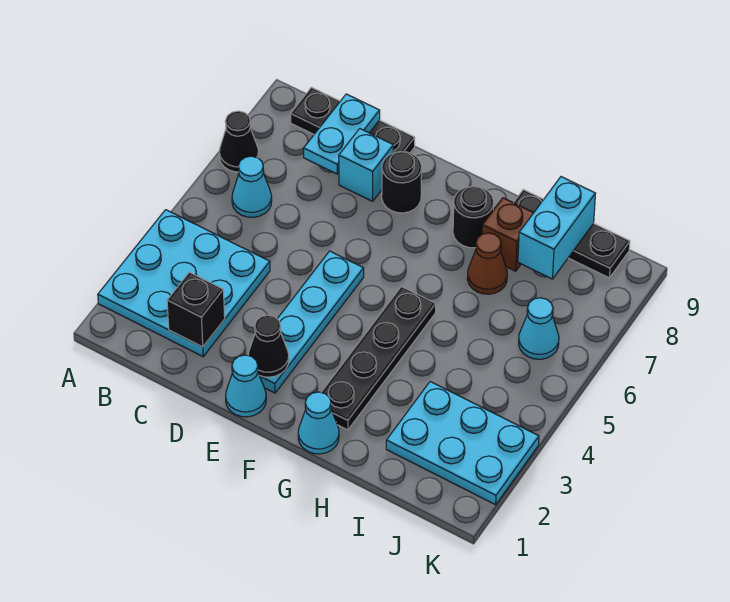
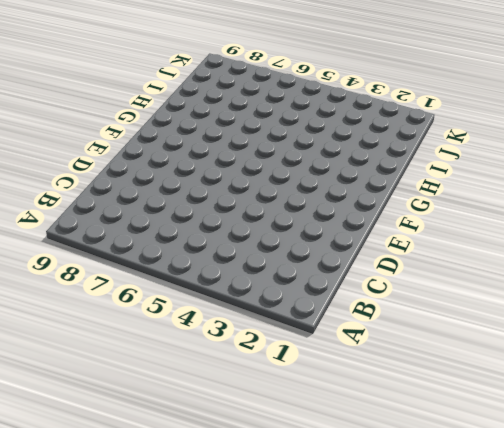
none -> cyan plate A2:C4 level 1
none -> black cone A7 level 1
none -> cyan cone B6 level 1

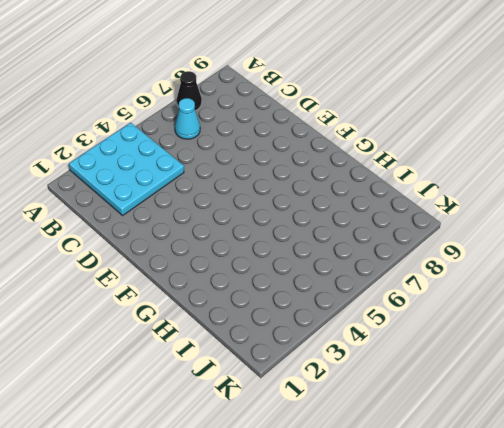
none -> black plate B9:D9 level 1
none -> cyan brick D8 level 1
none -> cyan cone E1 level 1

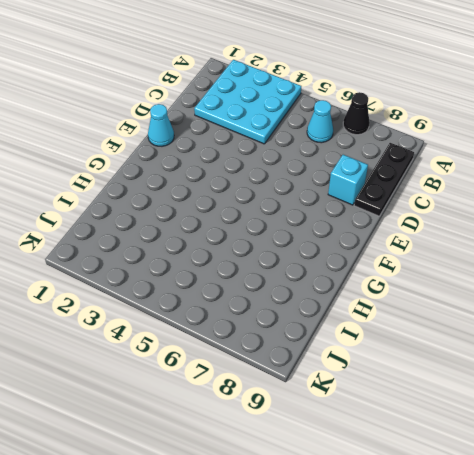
none -> cyan plate E2:E5 level 1
none -> black round brick E8 level 1
none -> cyan cone G1 level 1

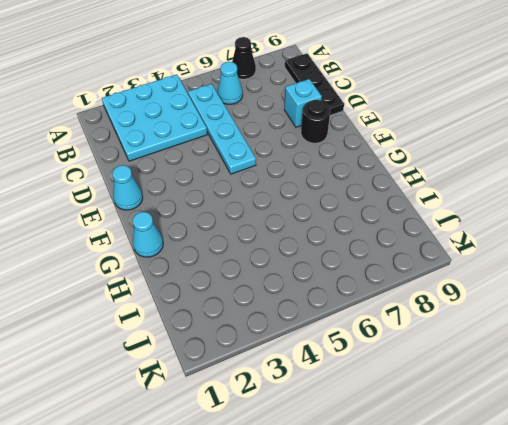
cyan plate B5:E5 level 1 -> cyan plate E2:E5 level 1
none -> black plate G2:G5 level 1
none -> black round brick G8 level 1
none -> brown cone H7 level 1

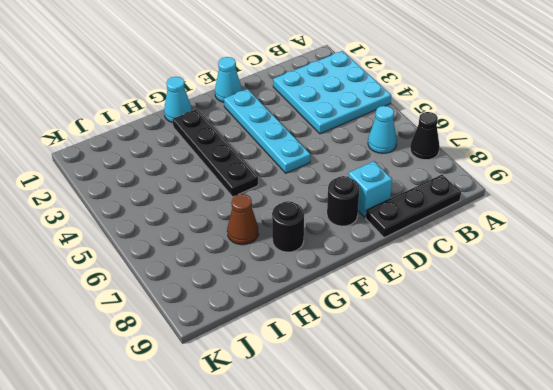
none -> brown brick H8 level 1
none -> black plate H9:J9 level 1
none -> cyan plate I2:K3 level 1

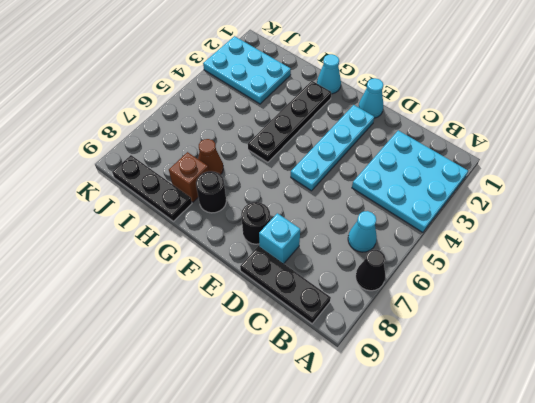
none -> cyan cone J6 level 1
none -> black brick C2 level 2
none -> cyan plate C8:C9 level 2

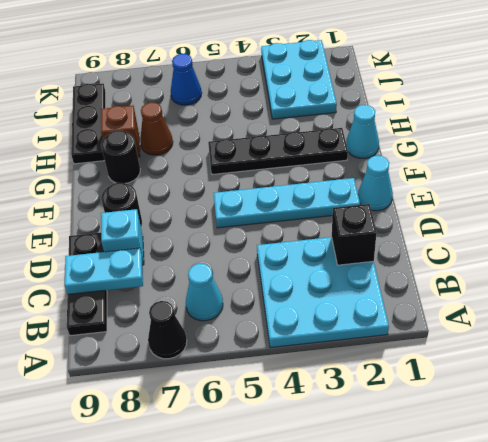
blue cone J6 level 1 -> cyan cone J6 level 1
none -> black cone E2 level 2
none -> cyan brick I8:I9 level 2

